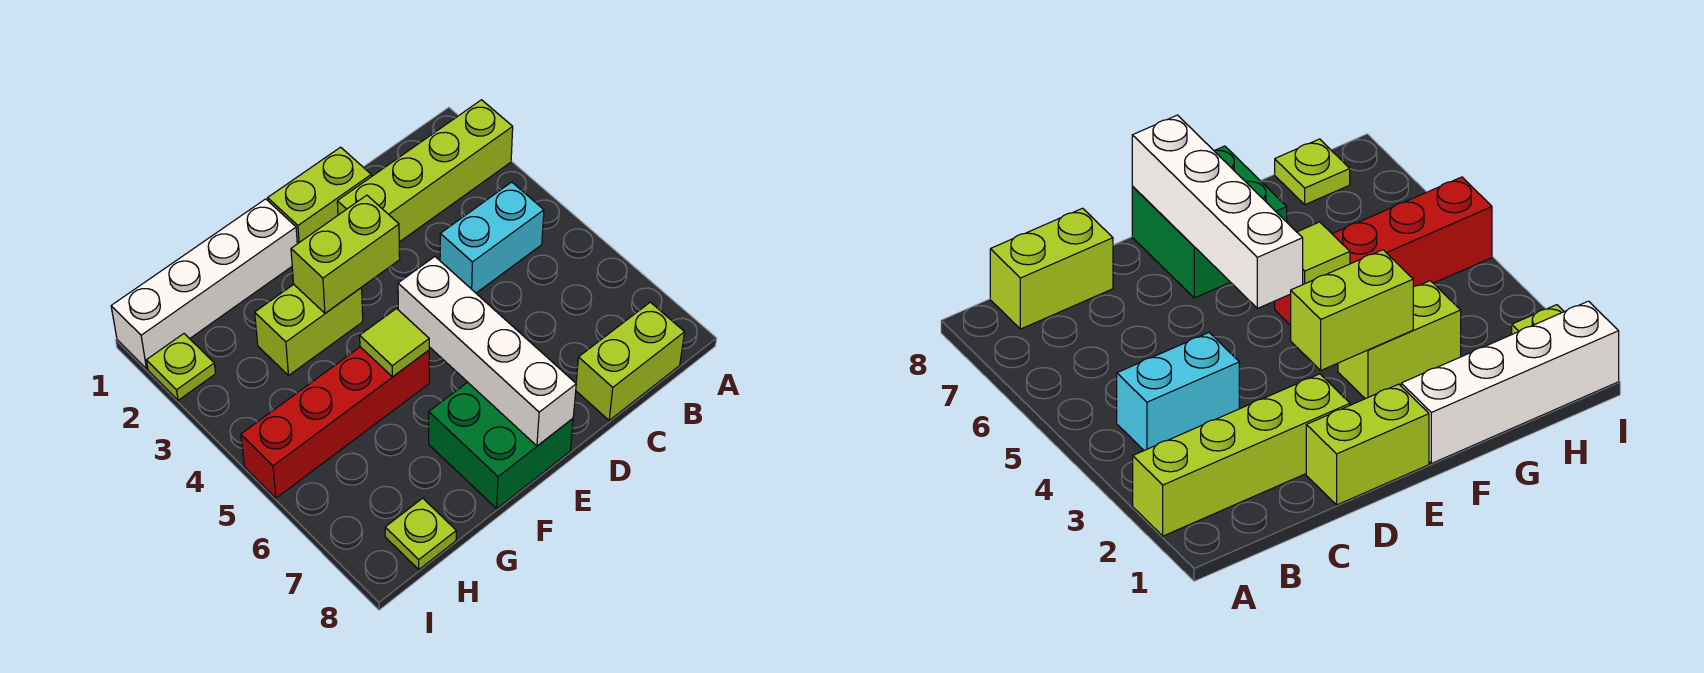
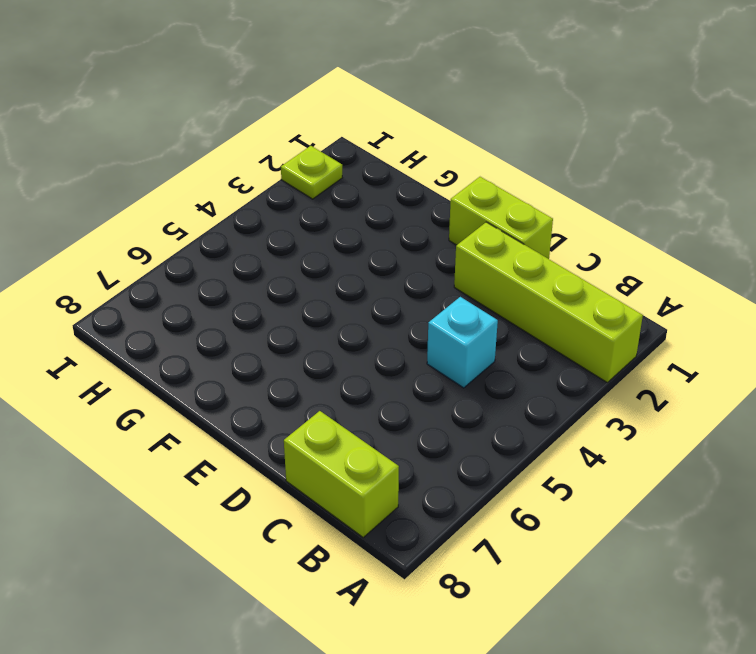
cyan brick C4 level 1 -> cyan brick B4:C4 level 1
none -> green brick E7:F8 level 1
none -> white brick F1:I1 level 1
none -> lime brick F3:G3 level 1

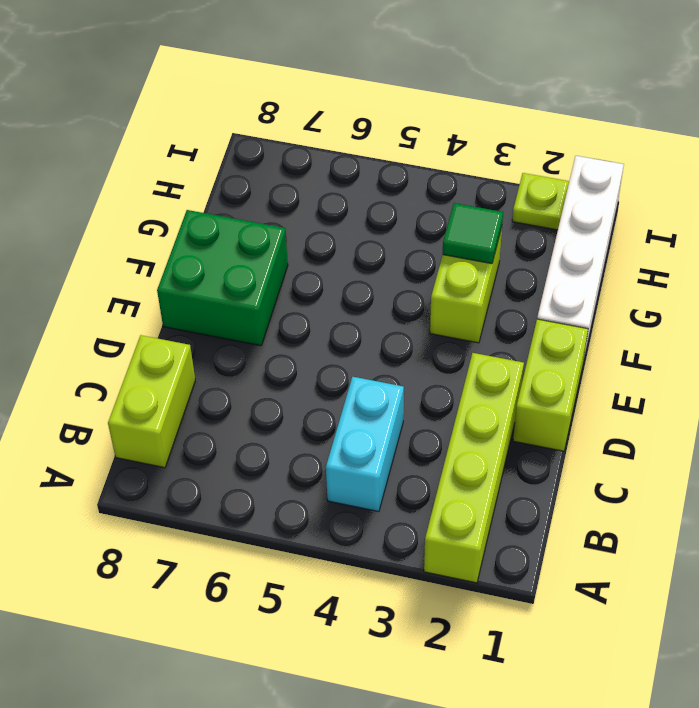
green tile G3 level 2 -> none
none -> red brick F5:I5 level 1
none -> lime plate H8 level 1
none -> lime brick E3:F3 level 2

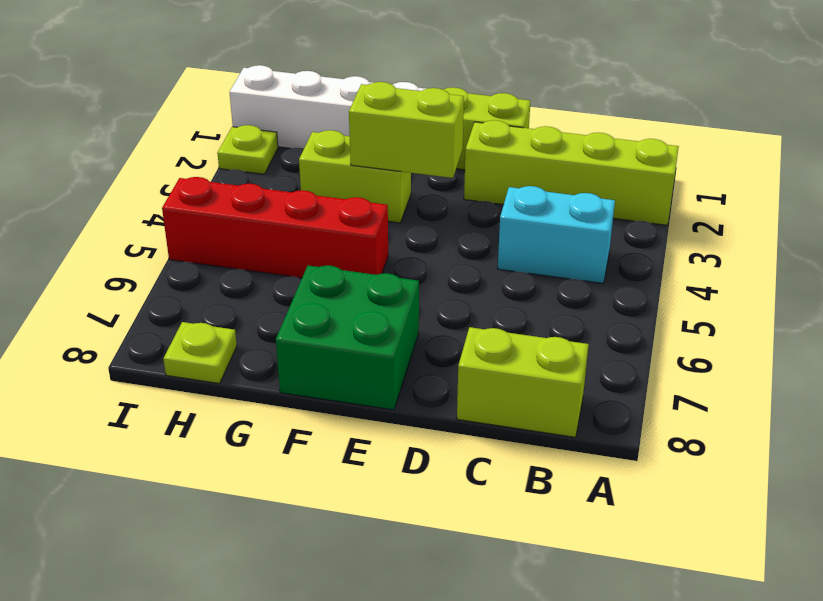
none -> white brick E5:E8 level 2
none -> lime tile F5 level 2

